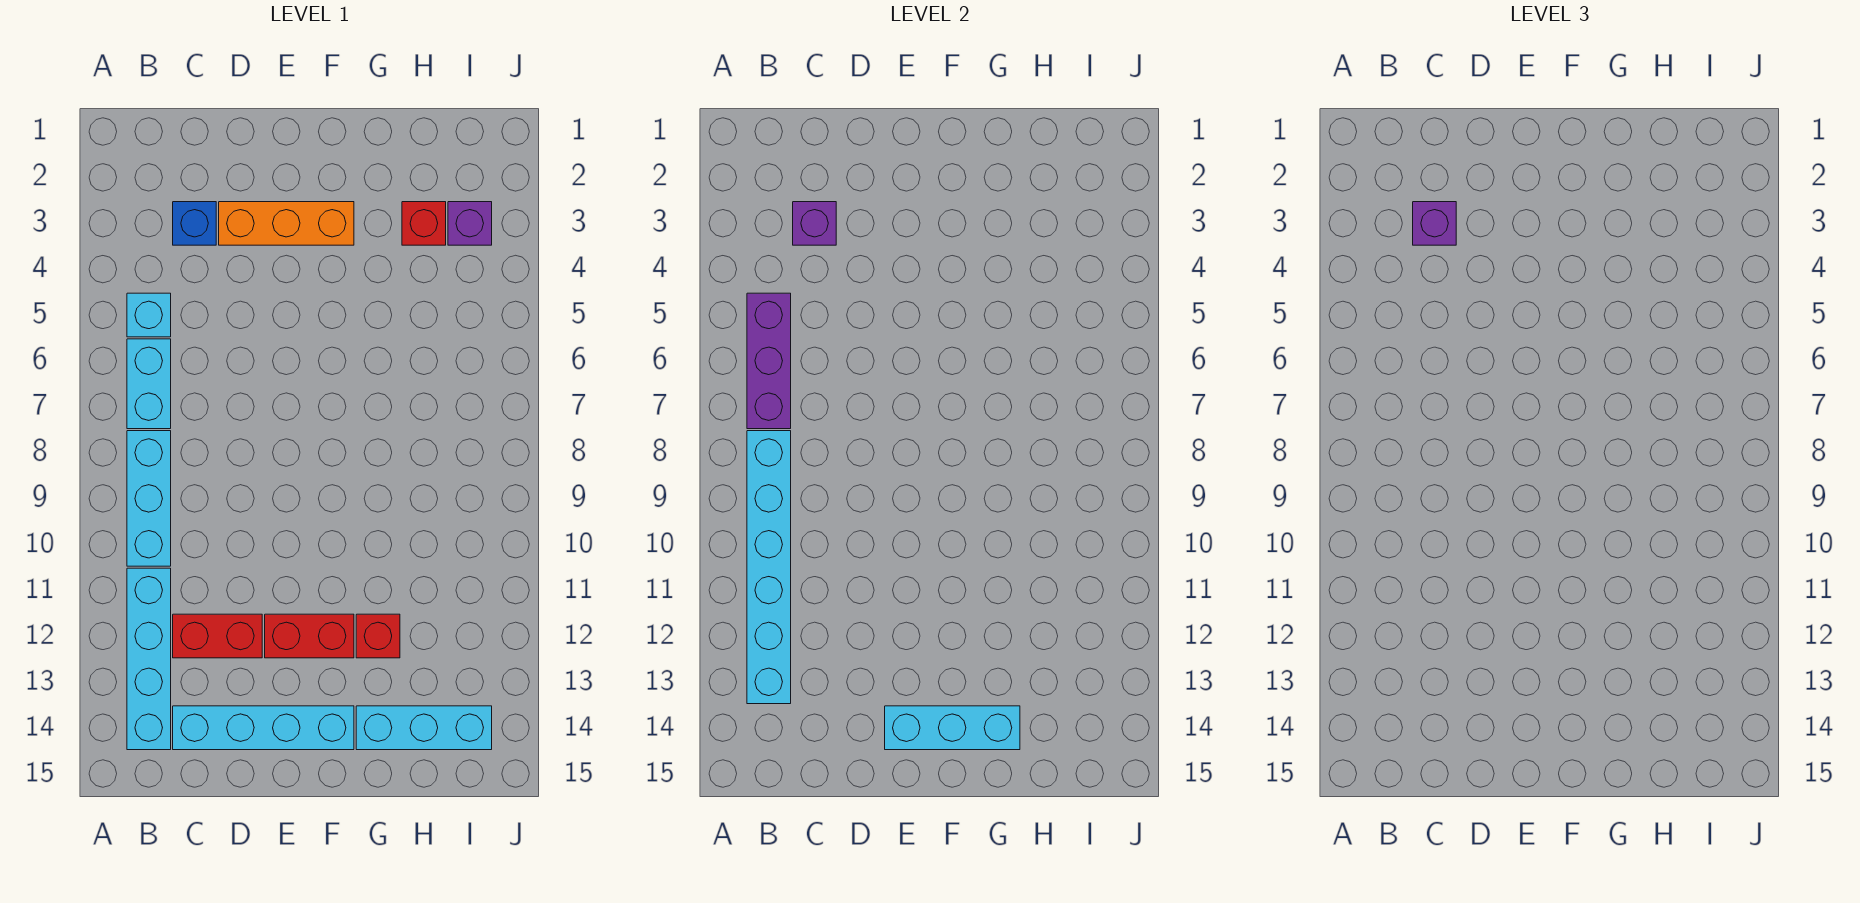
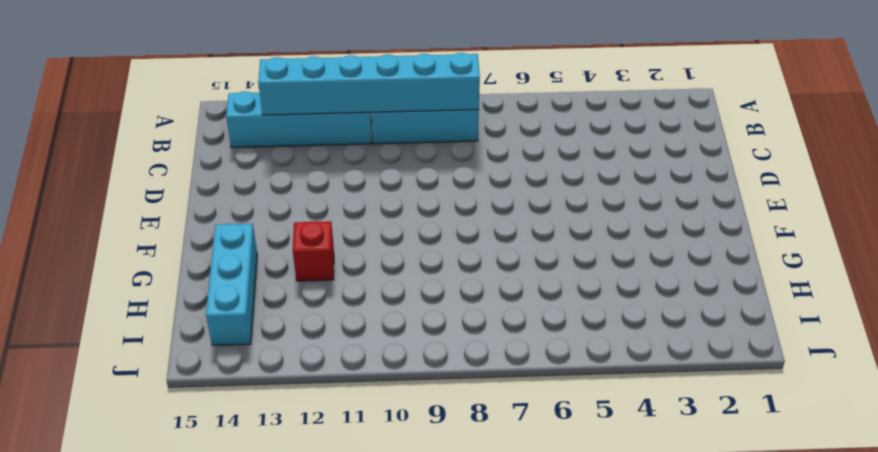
none -> cyan brick B5 level 1
none -> cyan brick B6:B7 level 1
none -> blue brick C3 level 1

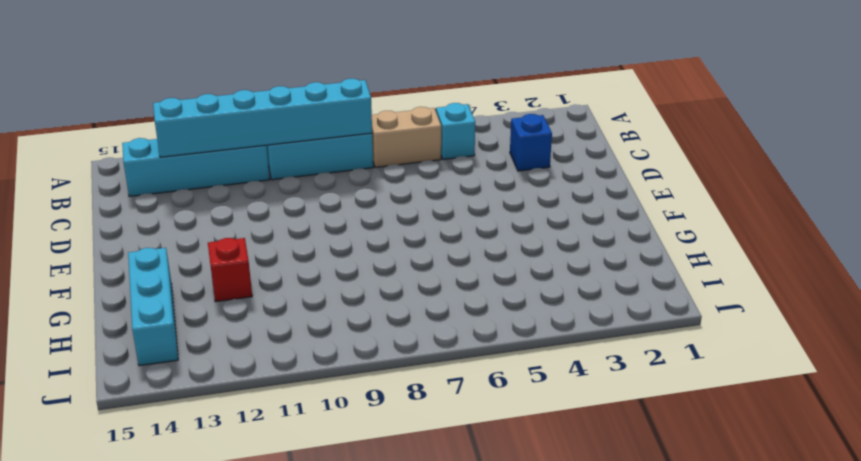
tan brick B6:B7 level 1 -> cyan brick B6:B7 level 1
none -> red brick C12:D12 level 1
none -> cyan brick C14:F14 level 1
none -> orange brick D3:F3 level 1

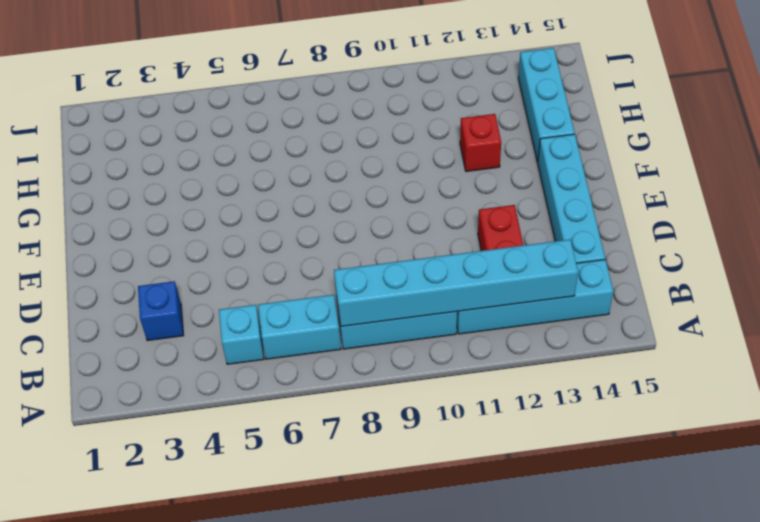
none -> orange brick D3:F3 level 1
none -> red brick E12:F12 level 1
none -> red brick H3 level 1

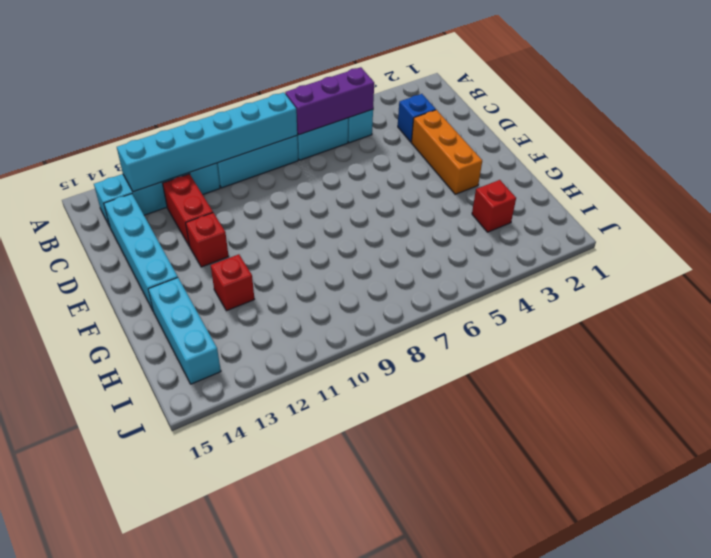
red brick E12 level 1 -> red brick E12:F12 level 1
none -> purple brick I3 level 1
none -> purple brick C3 level 2
none -> cyan brick E14:G14 level 2

